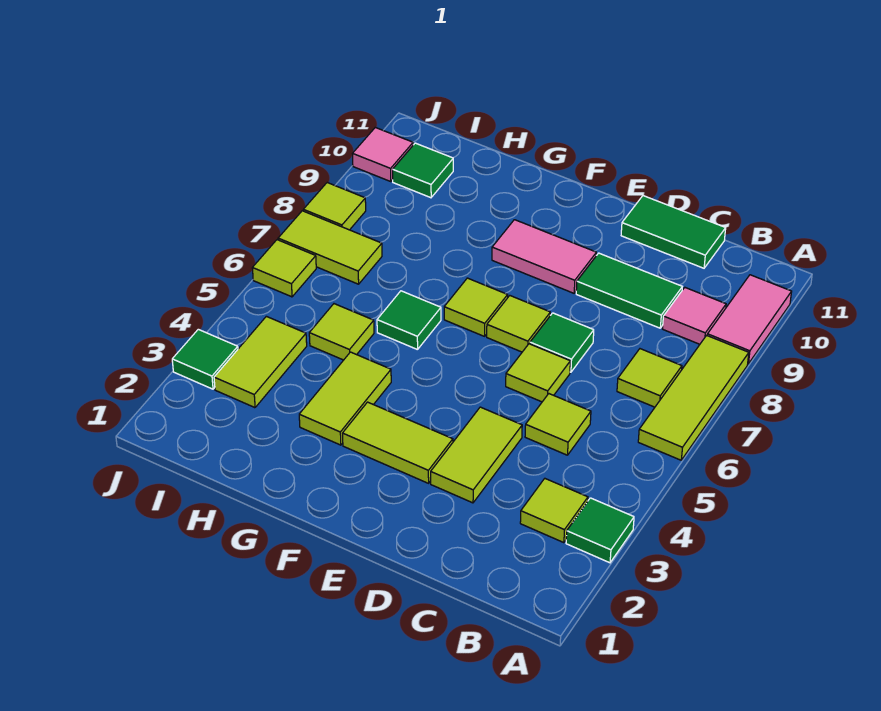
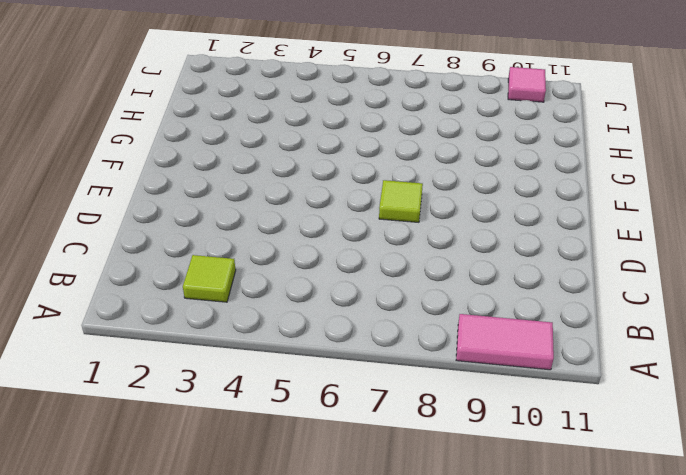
none -> green tile A3 level 1
none -> lime tile A6:A8 level 1
none -> lime tile B7 level 1

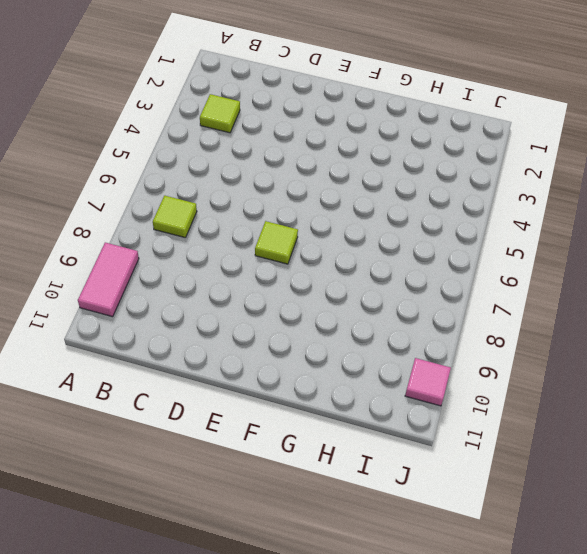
none -> green tile A3 level 1
none -> lime tile A6:A8 level 1
none -> pink tile B9 level 1

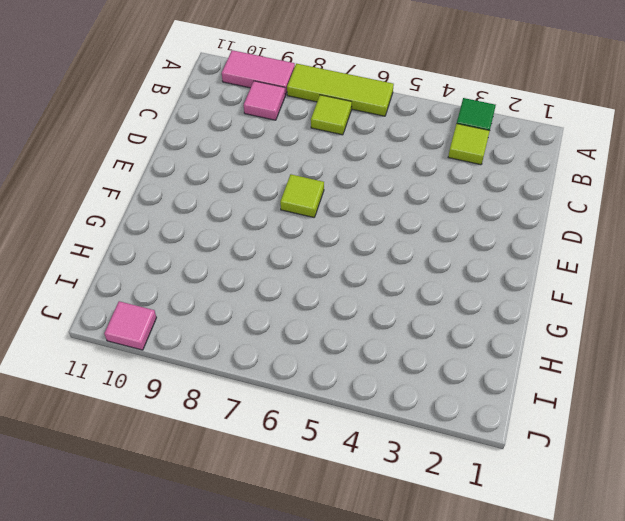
none -> lime tile C5 level 1
none -> green tile C9:D9 level 1
none -> green tile C11:D11 level 1

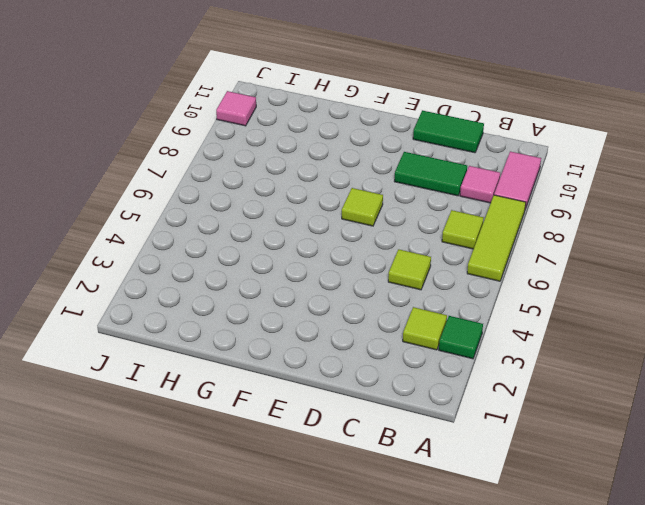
none -> lime tile D3:D4 level 1
none -> lime tile D6 level 1
none -> green tile D7 level 1

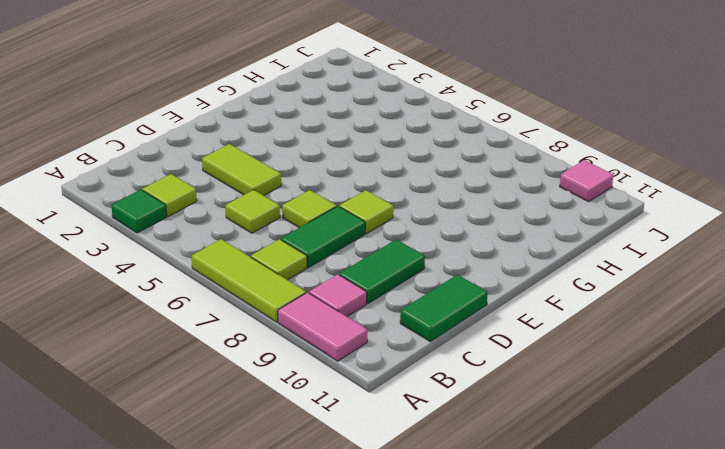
green tile C7:D7 level 1 -> green tile D7 level 1
none -> lime tile E3:F3 level 1
none -> pink tile E9:F9 level 1
none -> lime tile F7 level 1

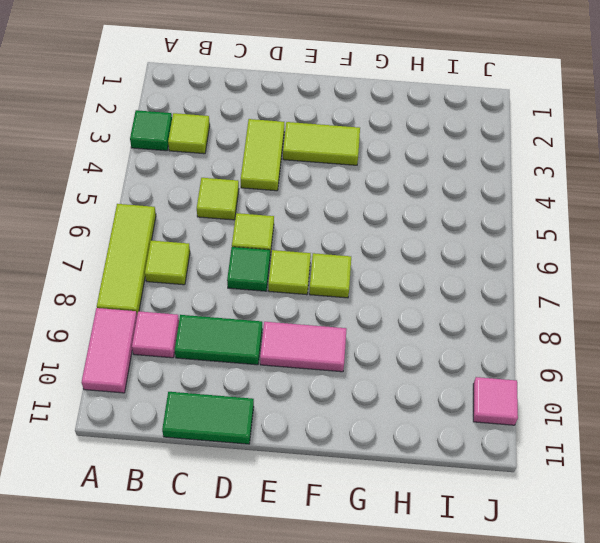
none -> lime tile G3:G4 level 1
none -> green tile G6 level 1
none -> lime tile H5 level 1

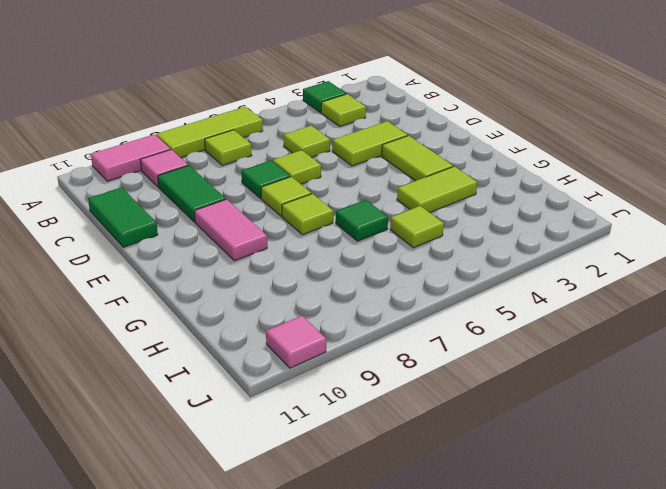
none -> lime tile I3:I4 level 1
none -> lime tile I7:J7 level 1
none -> green tile I10 level 1

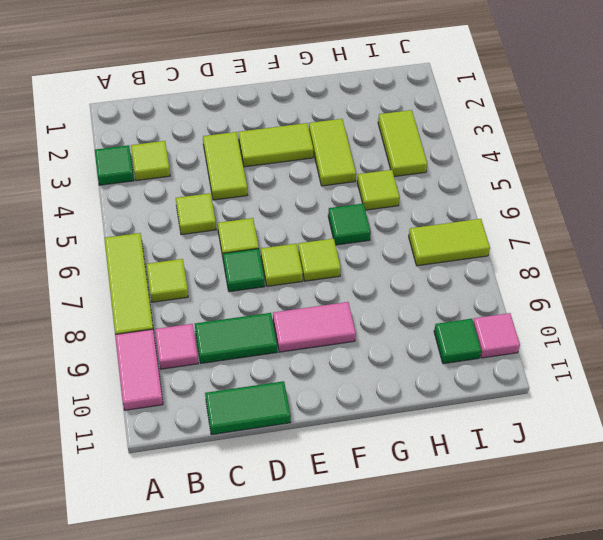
none -> green tile J3 level 1
none -> lime tile J6 level 1
none -> lime tile J8 level 1

